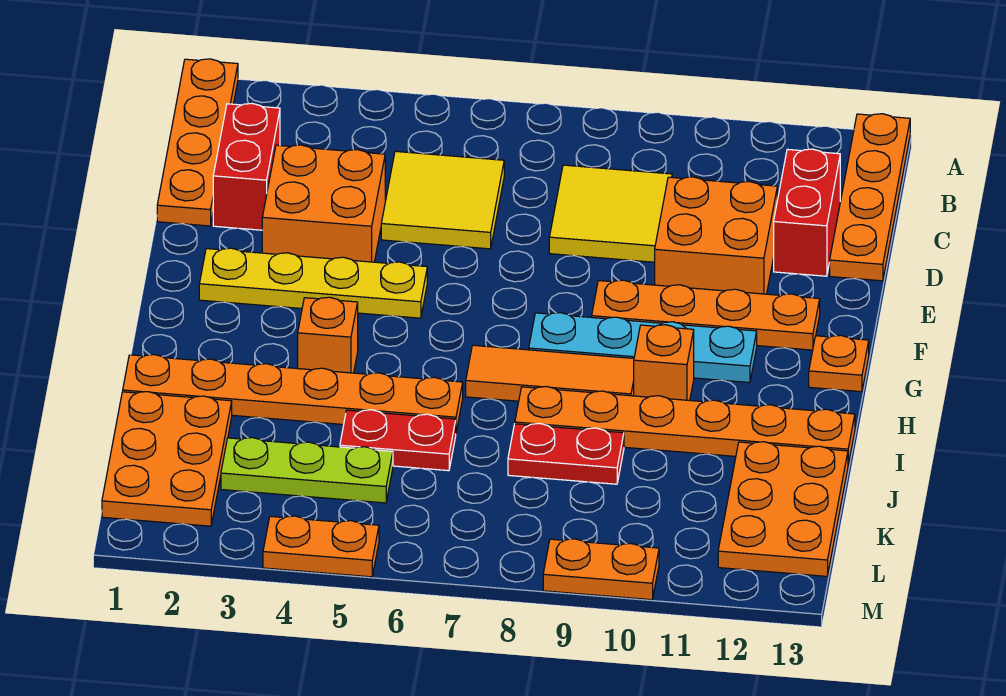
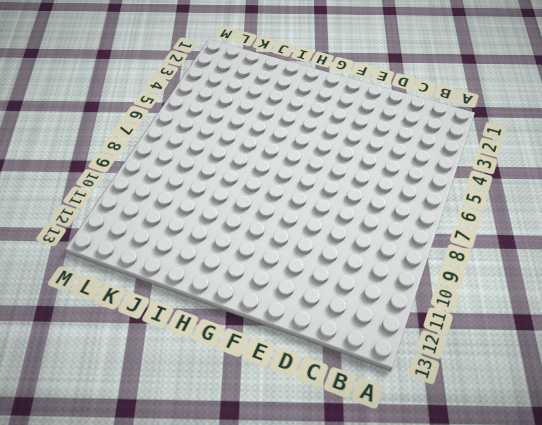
none -> orange plate A1:D1 level 1
none -> orange plate A13:D13 level 1
none -> red brick C2:D2 level 1

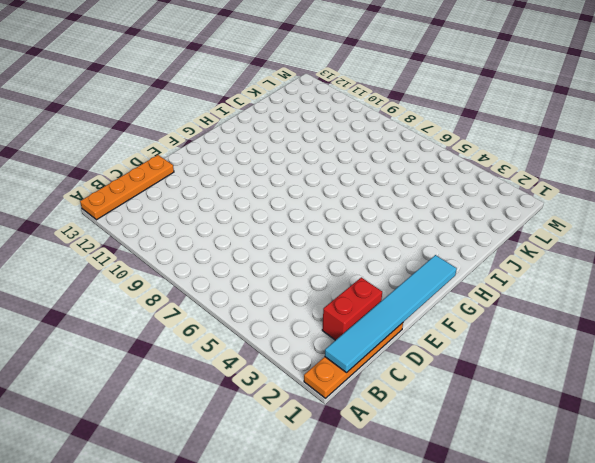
cyan tile B1:G1 level 2 -> none
none -> yellow tile C5:D6 level 1
none -> yellow tile C8:D9 level 1
none -> red brick C12:D12 level 1

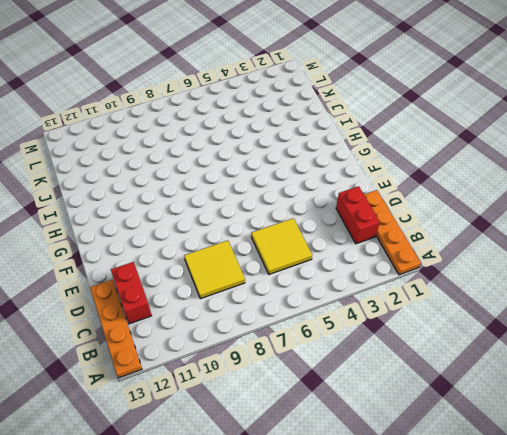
none -> orange brick D3:E4 level 1
none -> orange brick D10:E11 level 1
none -> yellow plate F2:F5 level 1

